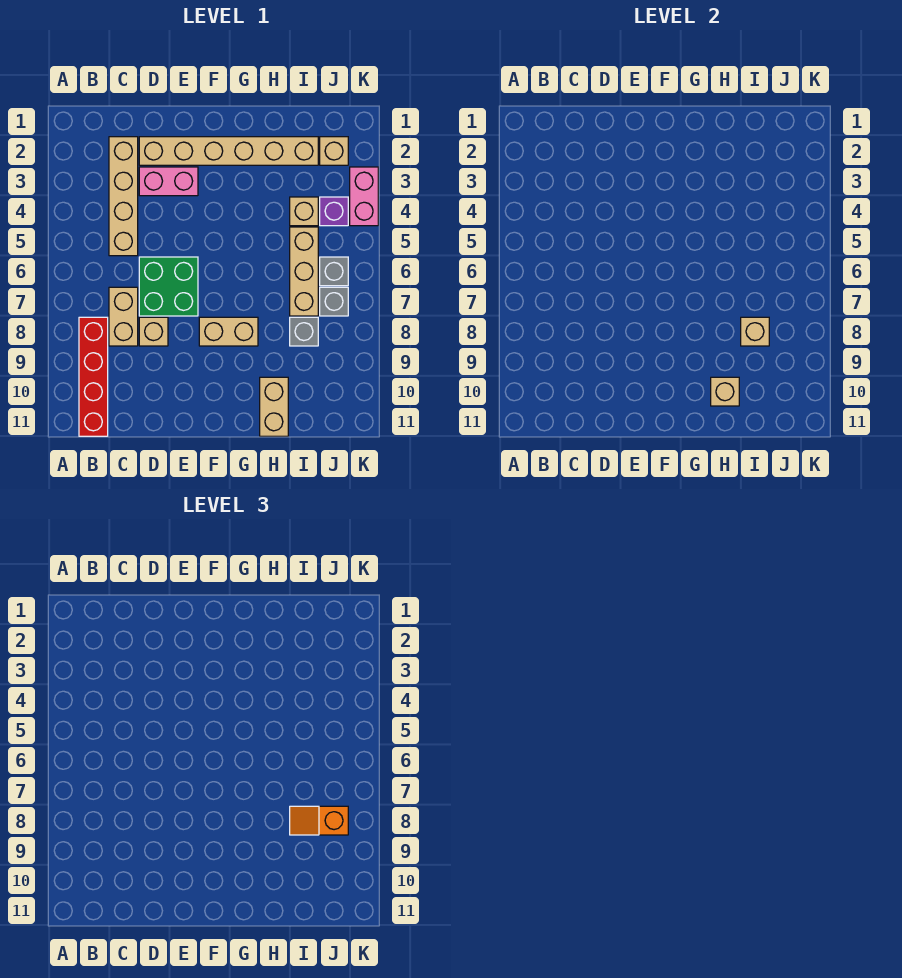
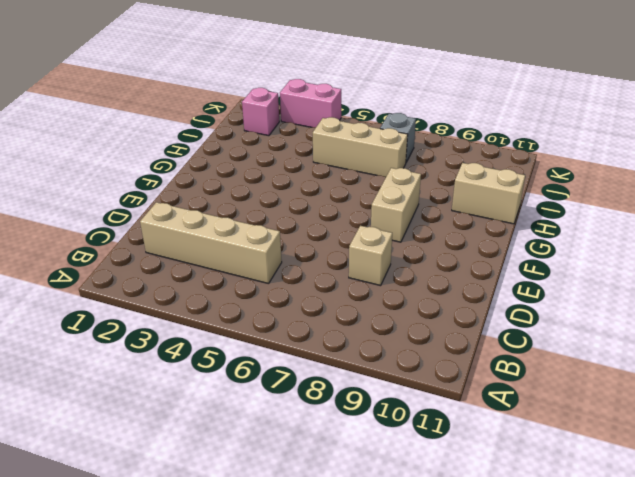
pink brick J2 level 1 -> tan brick J2 level 1
none -> red brick B8:B11 level 1
none -> tan brick C7:C8 level 1
none -> tan brick D2:I2 level 1

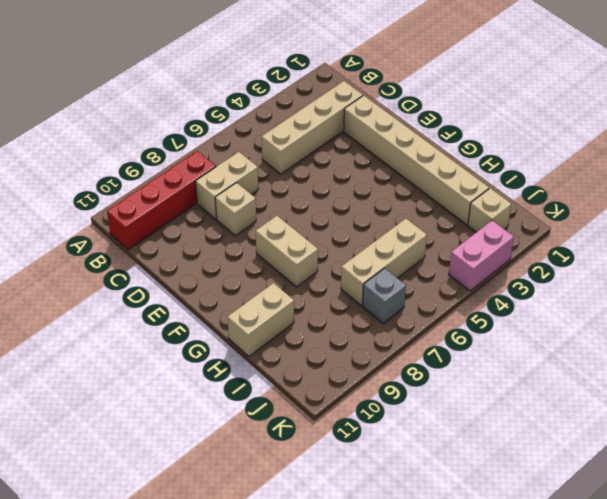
none -> pink brick D3:E3 level 1
none -> green brick D6:E7 level 1
none -> tan brick I4 level 1

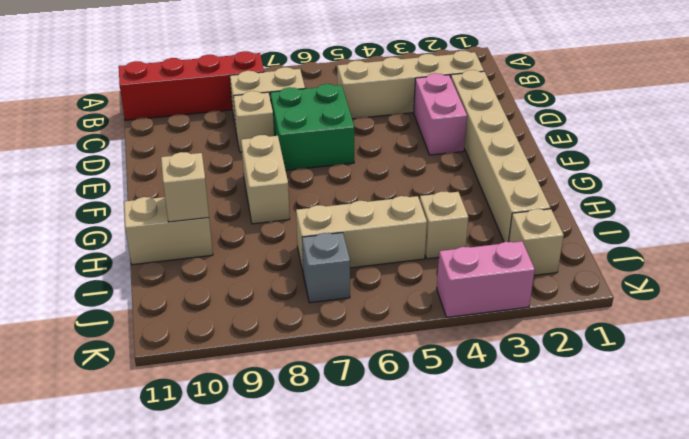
none -> grey brick I8 level 1
none -> purple brick J4 level 1
none -> grey brick J6 level 1

